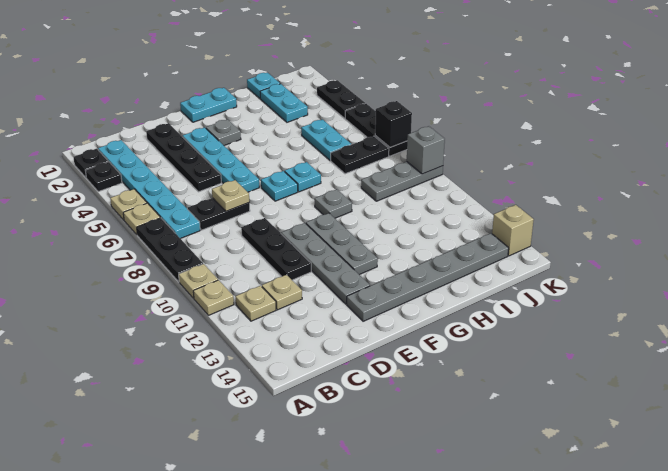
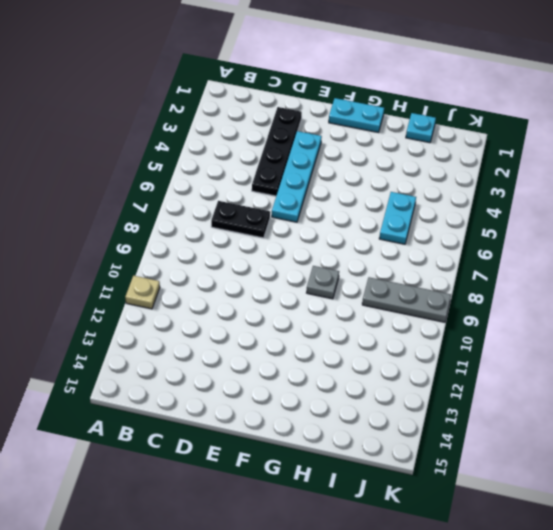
none -> black plate A2 level 1
none -> black plate A3 level 1
none -> tan plate A5 level 1
none -> tan plate A6 level 1

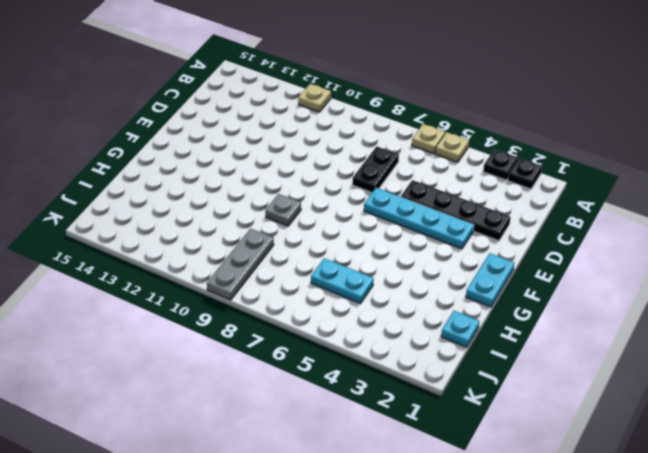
none -> black plate A7:A9 level 1
none -> tan plate A10 level 1
none -> cyan plate B2:B7 level 1
none -> tan plate B12 level 1

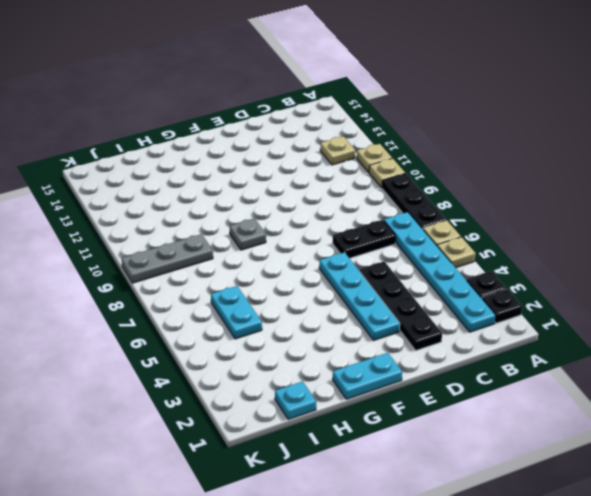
none -> tan plate C12 level 1
none -> black plate D9:D11 level 1
none -> grey plate E10:E13 level 1
none -> grey plate E14:J14 level 1

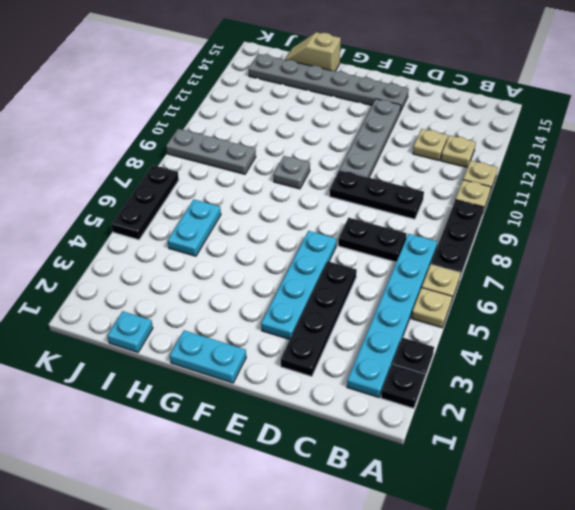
black plate C9:E9 level 1 -> black plate D9:D11 level 1
tan slope H15:I15 level 1 top H -> none
none -> grey plate F3 level 1
none -> cyan plate F7 level 1
none -> grey plate F10:F12 level 1
none -> cyan plate G7 level 1

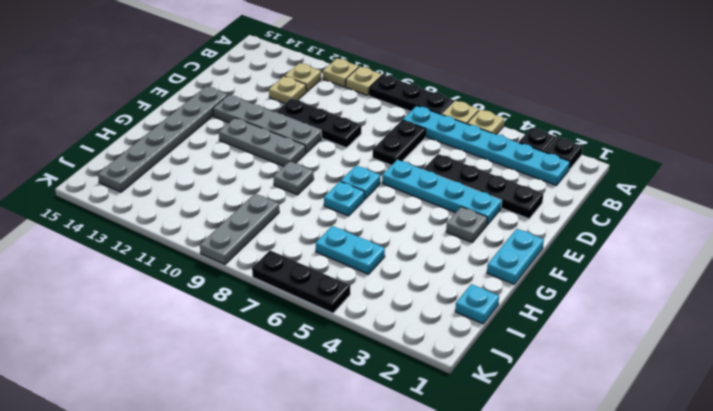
none -> cyan plate I2:I3 level 1
none -> black plate I7:J7 level 1
none -> black plate K3:K4 level 1
none -> tan brick K14 level 1

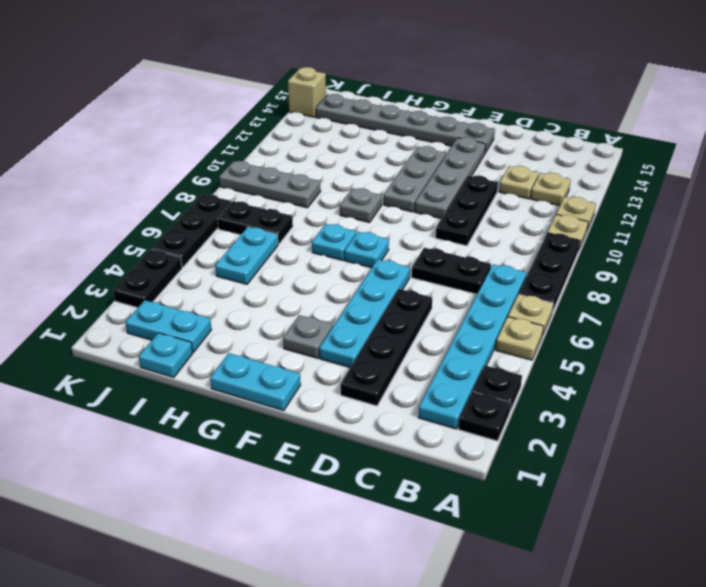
cyan plate I2:J2 level 1 -> cyan plate I2:I3 level 1
none -> tan plate D7 level 2
none -> black brick K7 level 2
none -> grey brick K9 level 2

